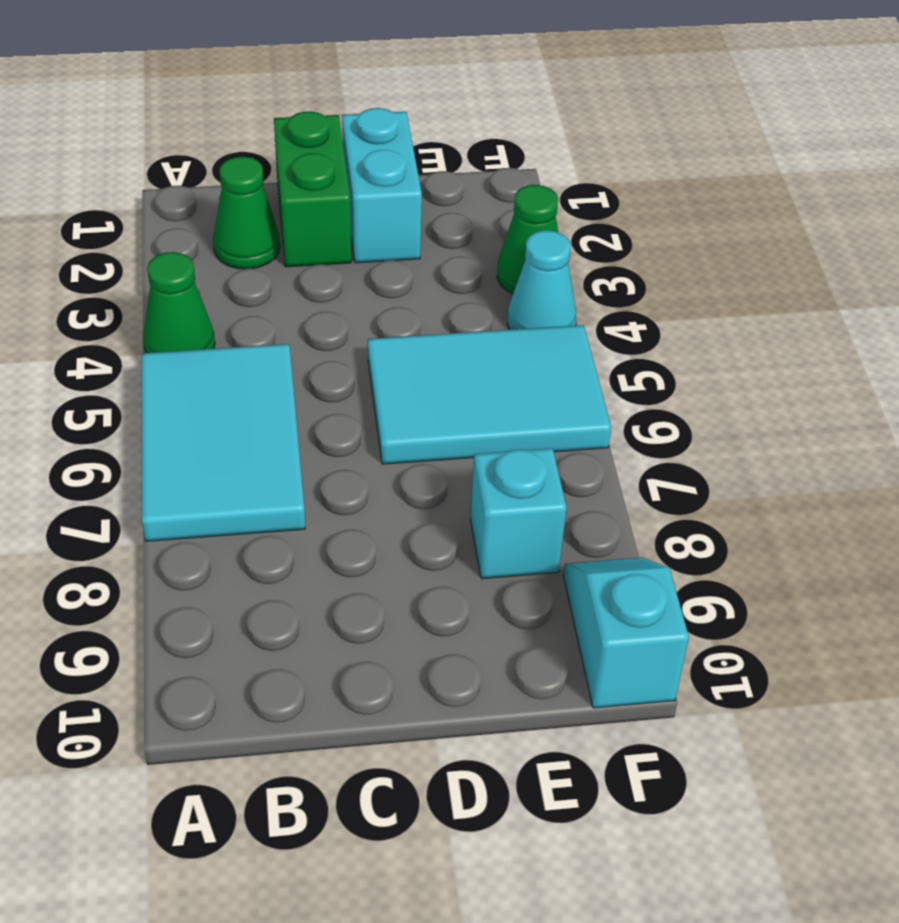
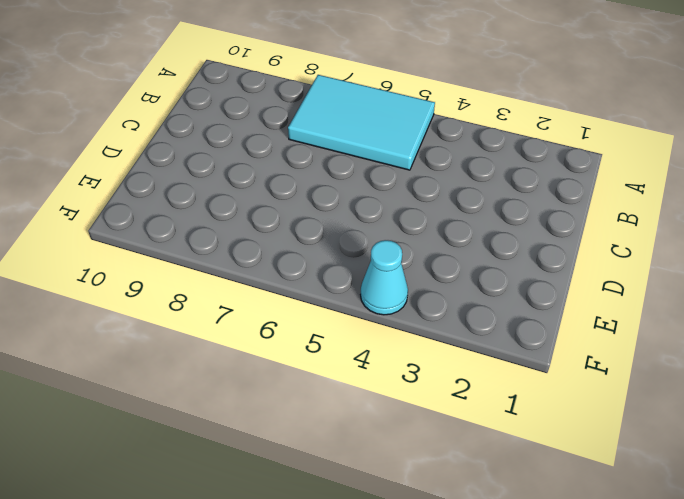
none -> green cone A4 level 1
none -> green cone B2 level 1

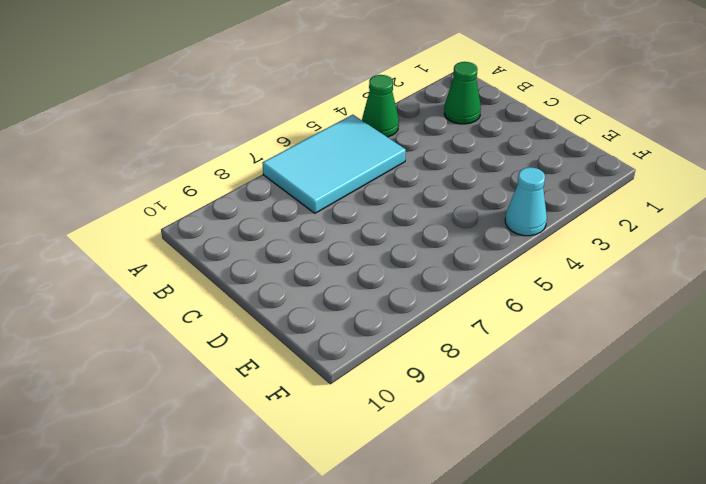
none -> green brick C1:C2 level 1
none -> cyan brick D1:D2 level 1

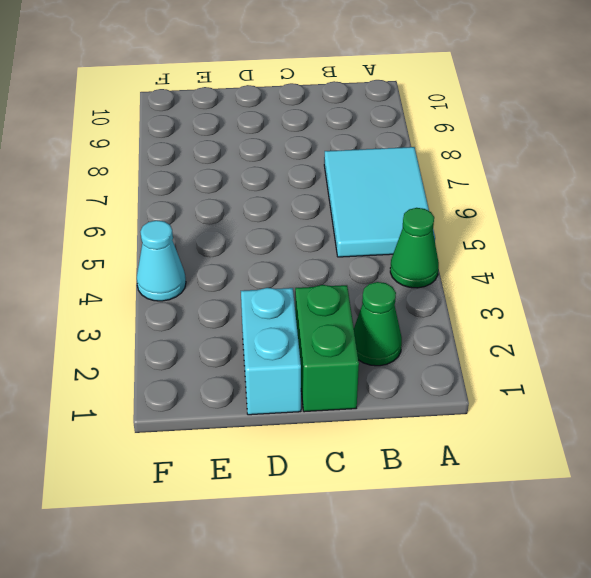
none -> cyan tile D5:F6 level 1
none -> cyan brick E8 level 1

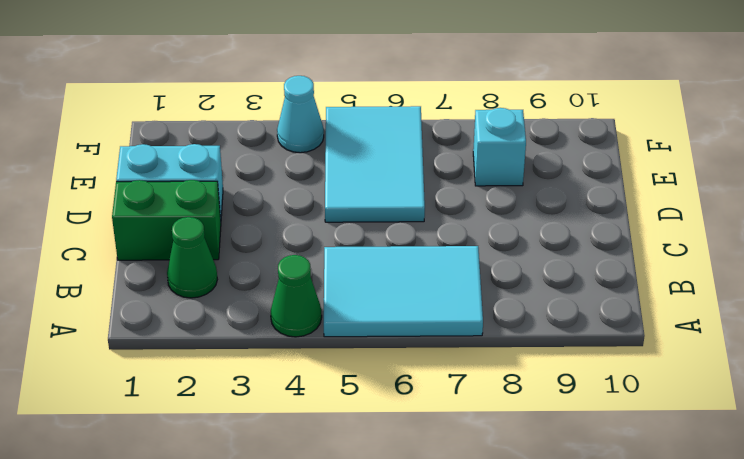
none -> green cone F3 level 1
none -> cyan slope F9:F10 level 1 top 10

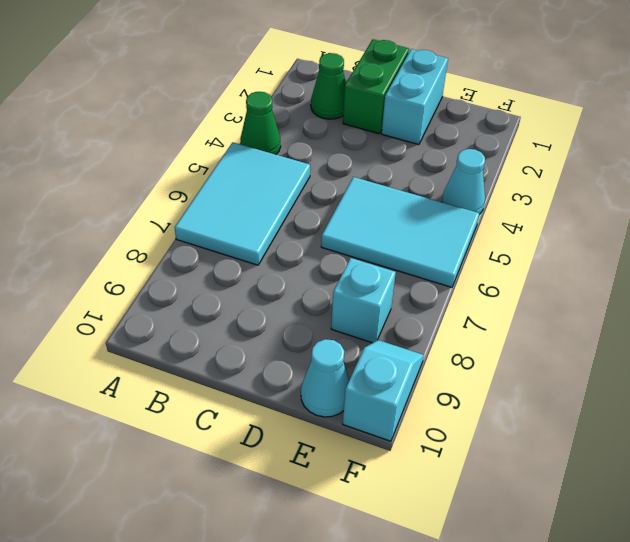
cyan cone E10 level 1 -> none
none -> green cone F3 level 1

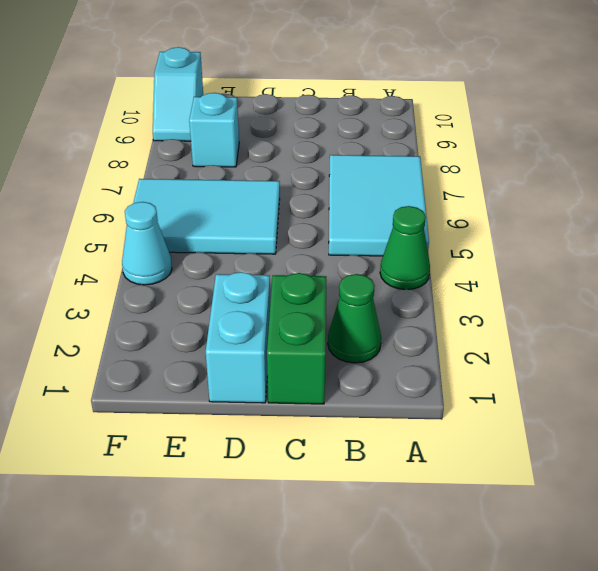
none -> green cone F3 level 1

